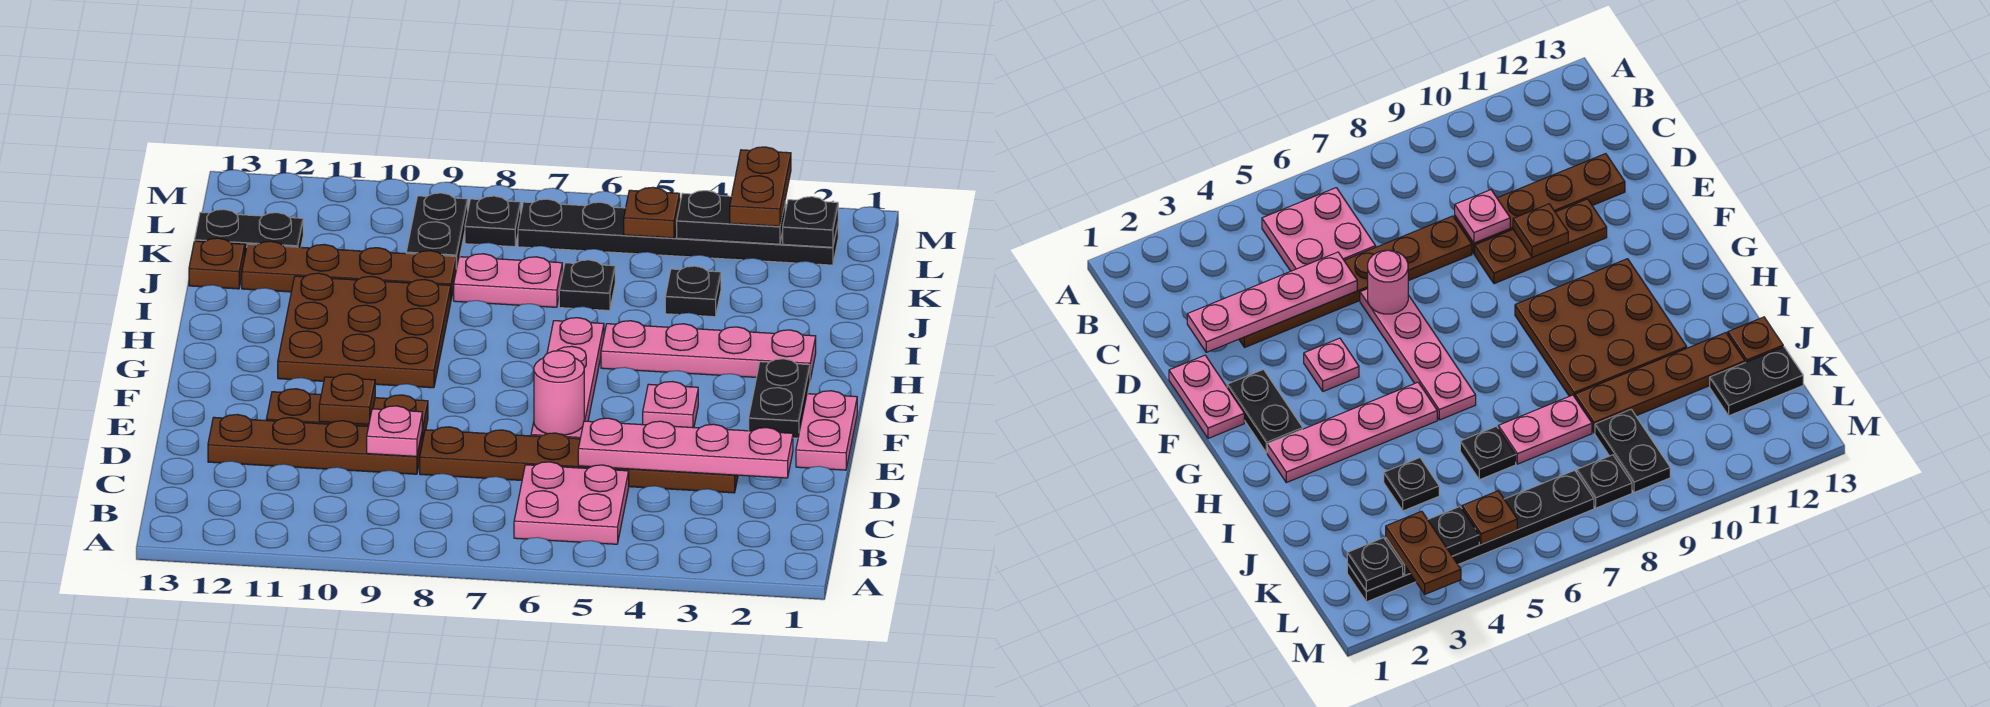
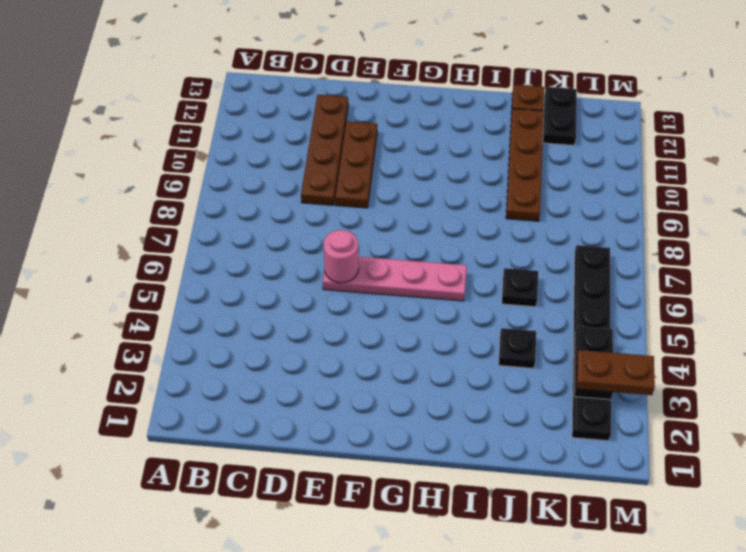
none -> pink plate B5:C6 level 1
none -> brown plate D3:D8 level 1
none -> pink plate E1:F1 level 1

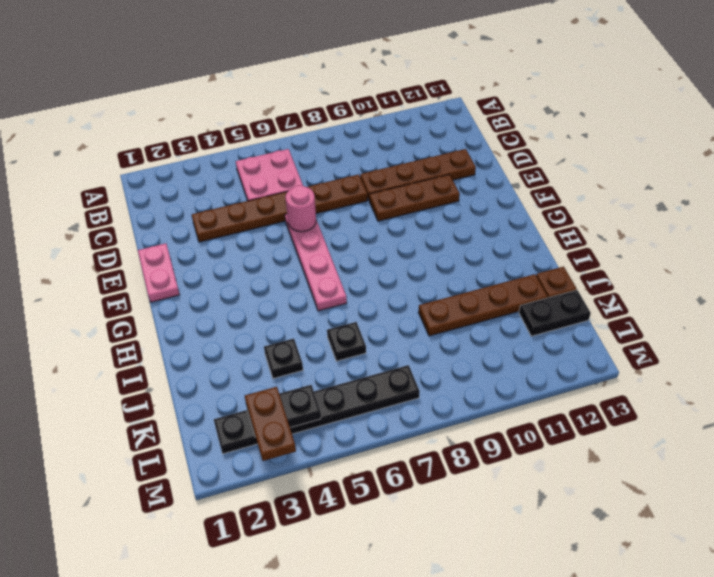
none -> black plate F2:G2 level 1
none -> pink plate F4 level 1
none -> brown plate G9:I11 level 1

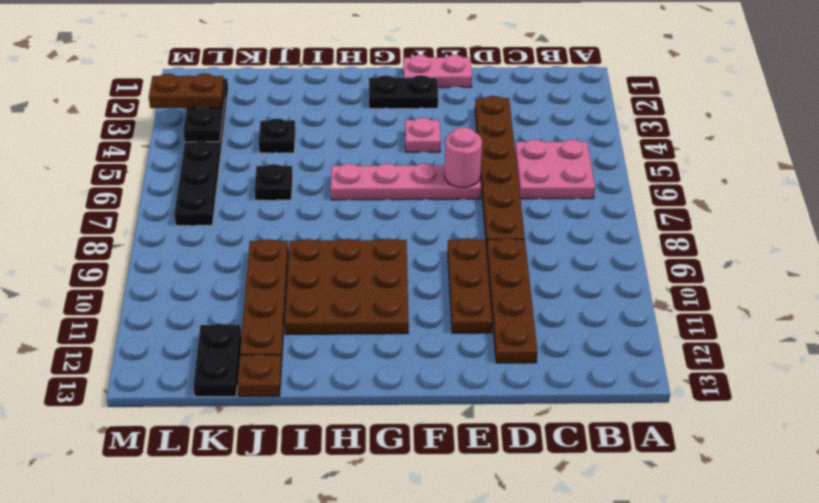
none -> pink plate H2:H5 level 1
none -> pink plate J7:J8 level 1
none -> black plate K9:L9 level 1

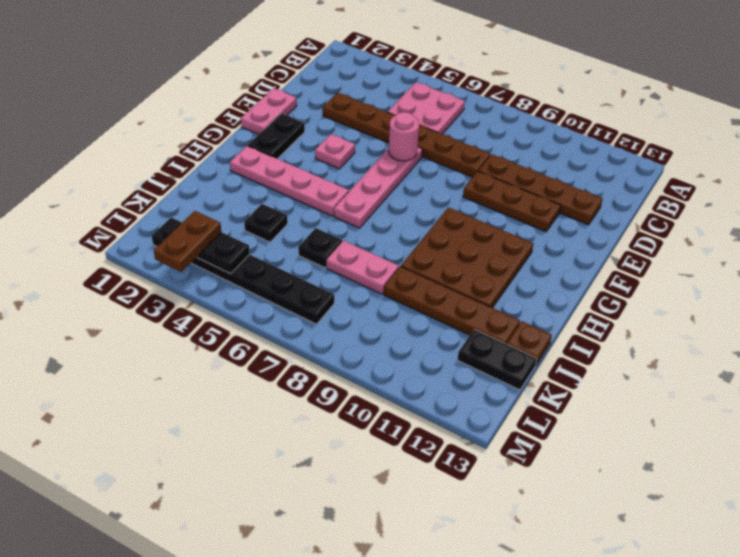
none -> black plate K9:L9 level 1
none -> black plate L8 level 1
none -> pink plate D2:D5 level 2

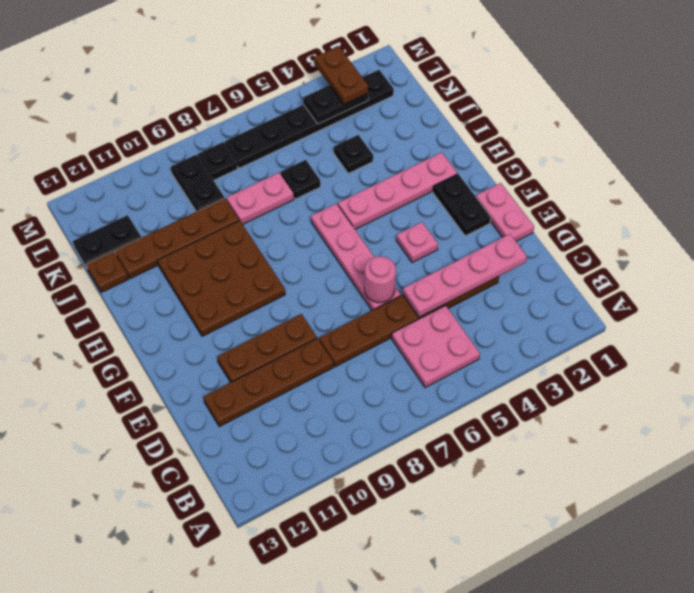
none -> pink plate D9 level 2
none -> brown plate E10 level 2
none -> black plate L2 level 2

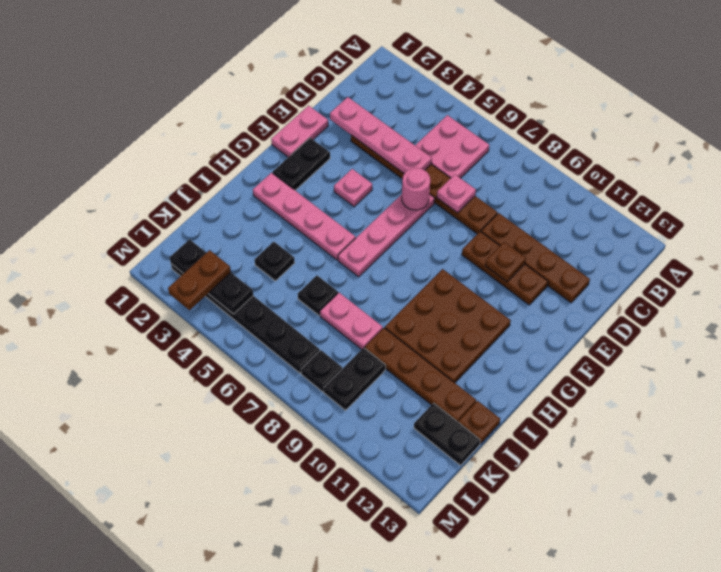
pink plate D7 level 2 -> pink plate D9 level 2
none -> brown plate L5 level 2

